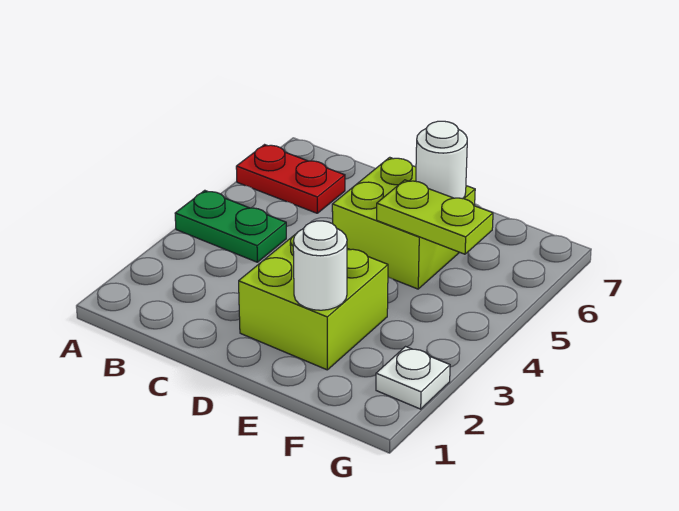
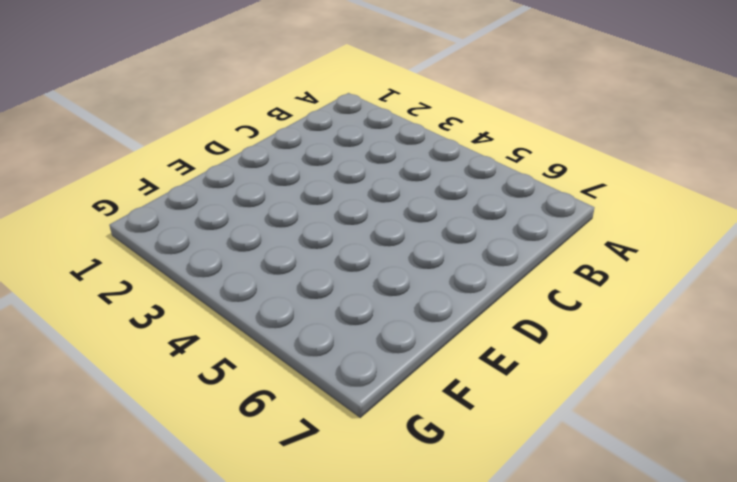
none -> green plate A4:B4 level 1
none -> red plate A6:B6 level 1

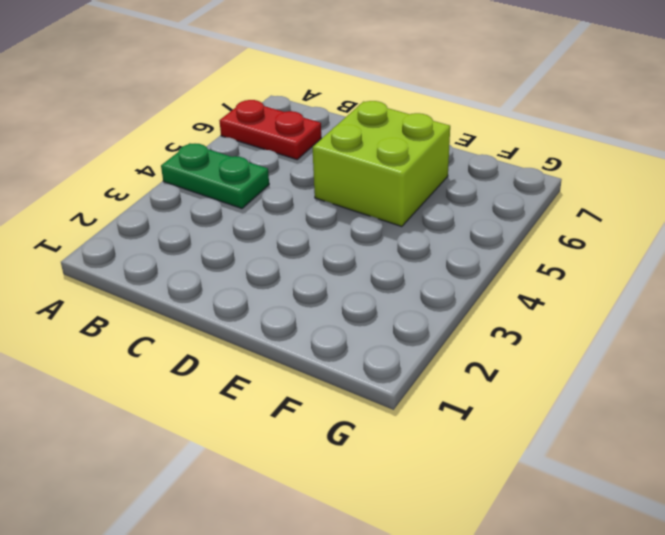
none -> lime brick D2:E3 level 1
none -> white plate G2 level 1

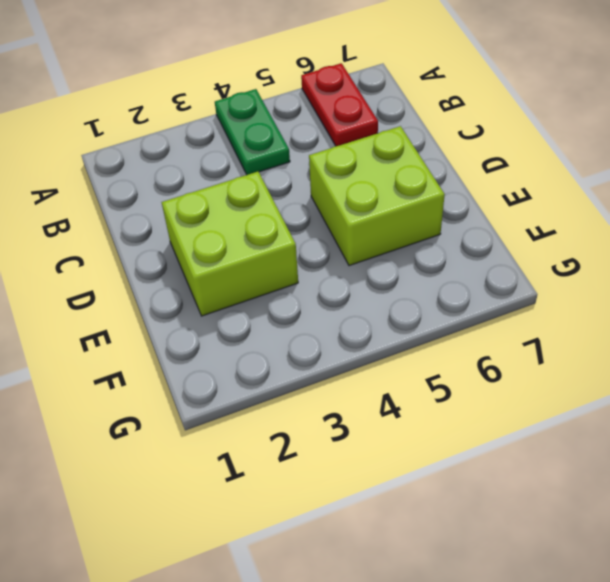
none -> white plate G2 level 1
none -> white round brick E2 level 2

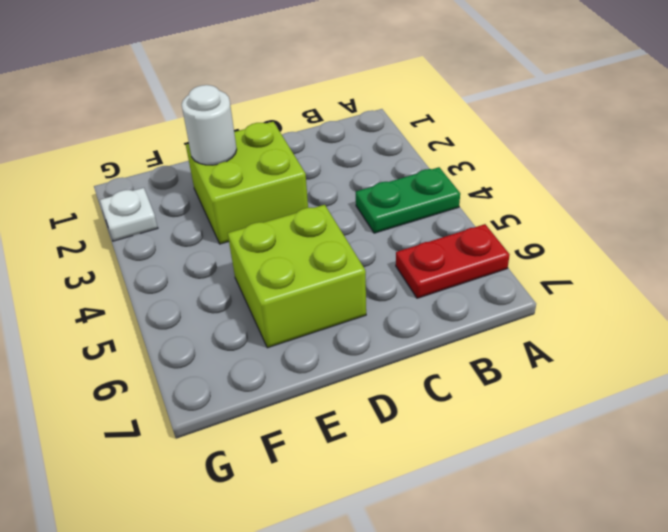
none -> lime plate E5:F5 level 2
none -> white round brick E6 level 2

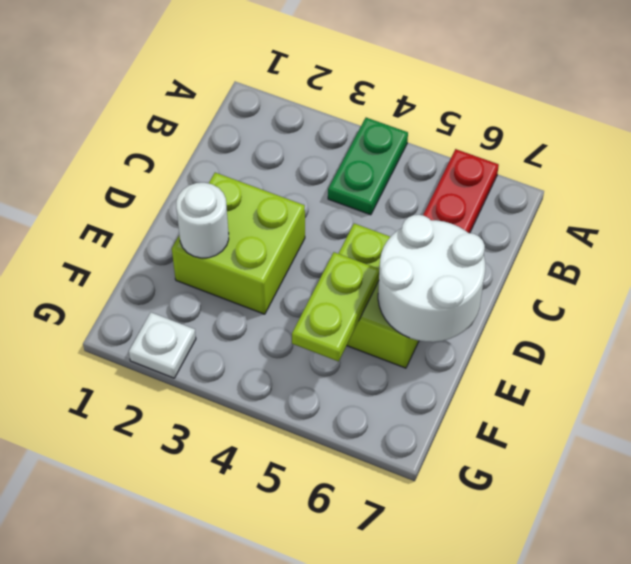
white round brick D6:E7 level 2 -> white round brick E6 level 2

